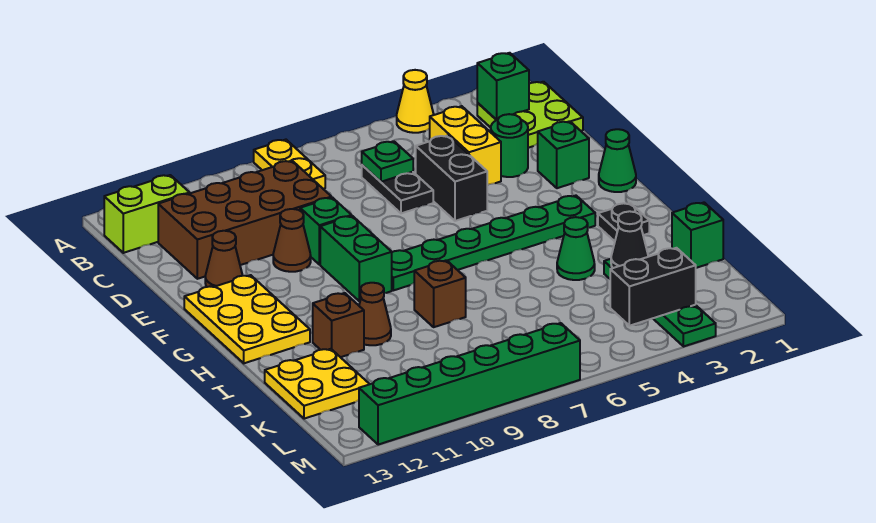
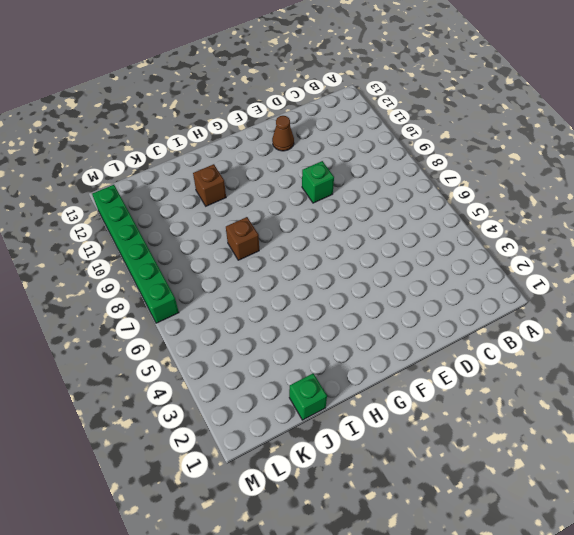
none -> yellow cone A4 level 1
none -> yellow plate A8:B8 level 1
none -> lime plate B1:C2 level 1
none -> lime brick B12:B13 level 1

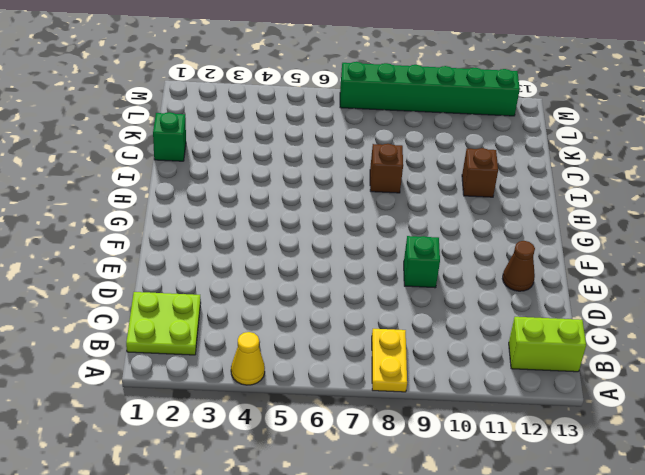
none -> yellow brick C4:D4 level 1
none -> black plate C6:D6 level 1
none -> brown brick C9:D12 level 1
none -> green round brick D3 level 1

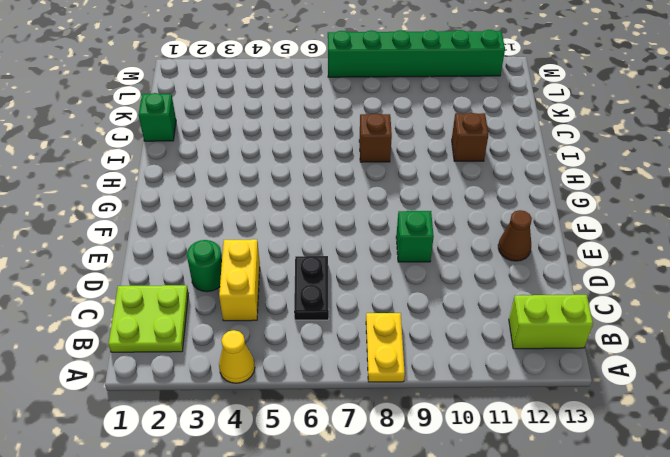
none -> brown brick C9:D12 level 1
none -> black brick D5:E5 level 1
none -> green brick E2 level 1
none -> brown cone E10 level 1

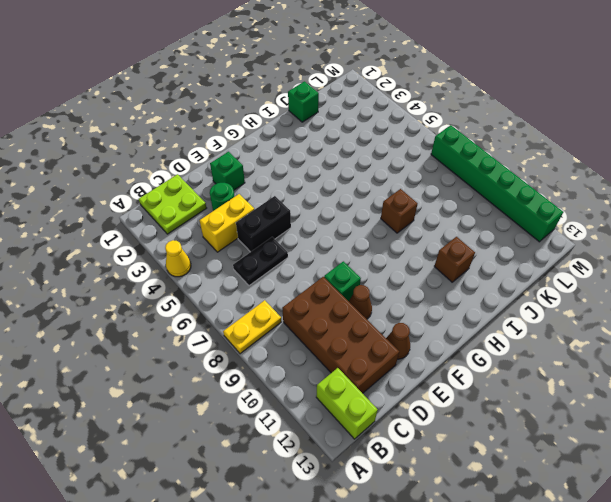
none -> green cone F1 level 1
none -> green brick F9:G9 level 1
none -> yellow plate F12:H13 level 1
none -> green plate G3:G8 level 1

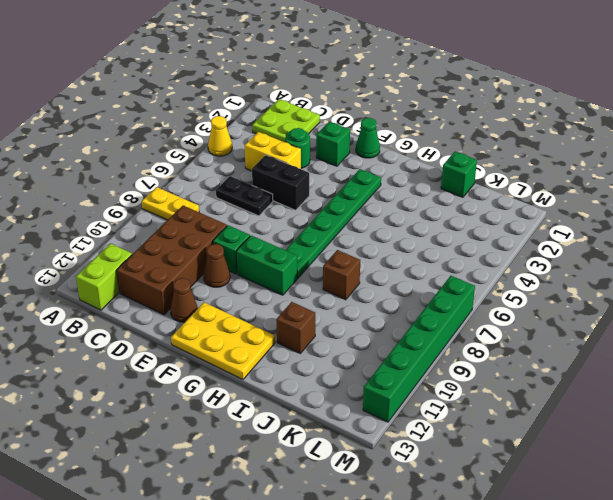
none -> black plate H2 level 1
none -> green cone I4 level 1
none -> brown cone I10 level 1
none -> green plate J3:M3 level 1

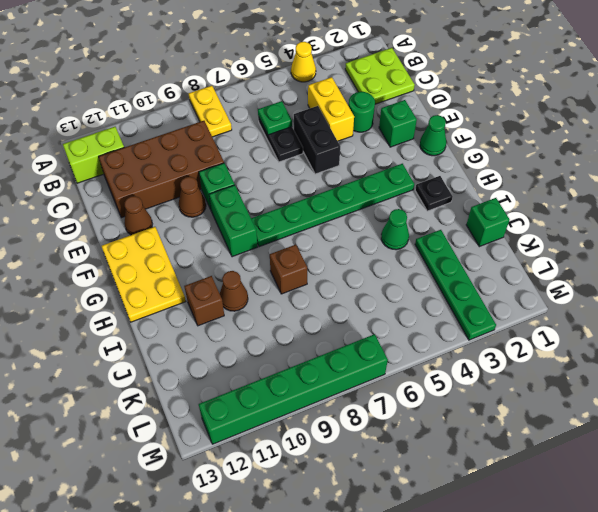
none -> yellow plate J12:K13 level 1
none -> green brick B2 level 2
none -> black cone J3 level 2
none -> black brick L3:L4 level 2

